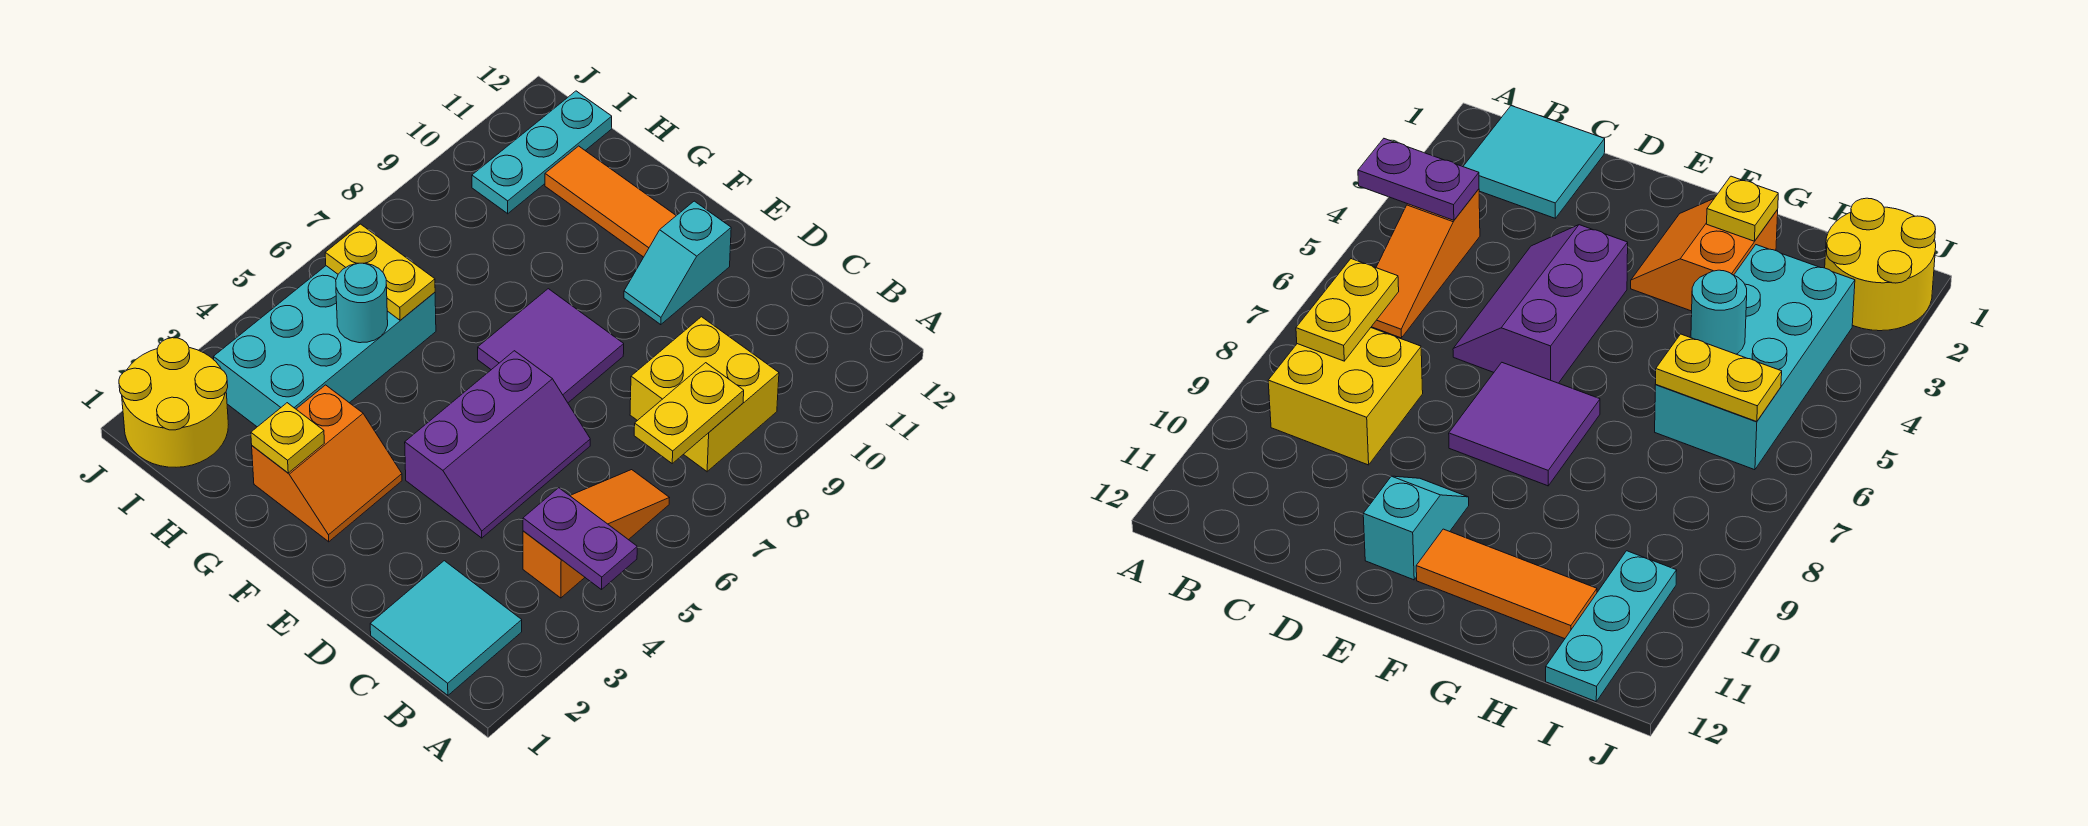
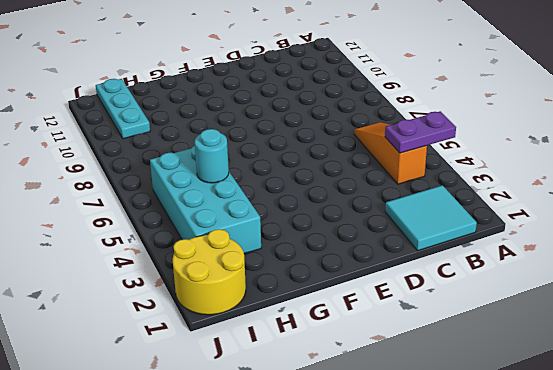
none -> yellow brick B8:C9 level 1
none -> purple slope D4:E6 level 1 top E
none -> purple tile E7:F8 level 1

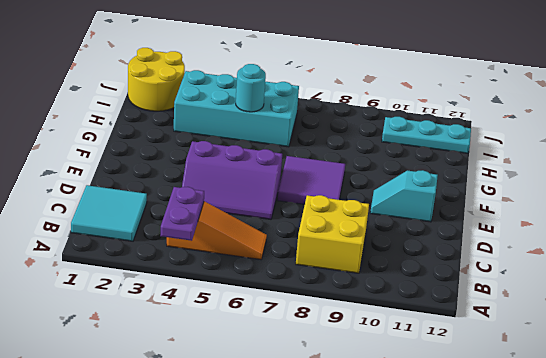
none -> orange slope F2:G3 level 1 top G
none -> orange tile F11:H11 level 1
none -> yellow plate B7:B8 level 2

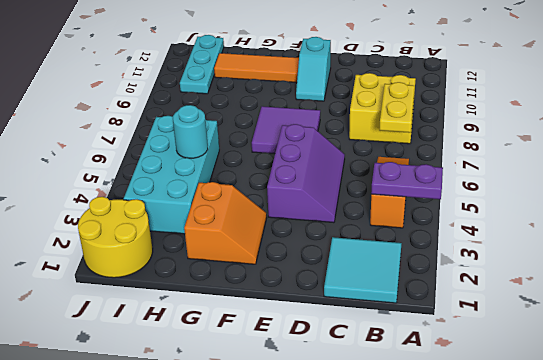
none -> yellow plate G2 level 2
none -> yellow plate H6:I6 level 2

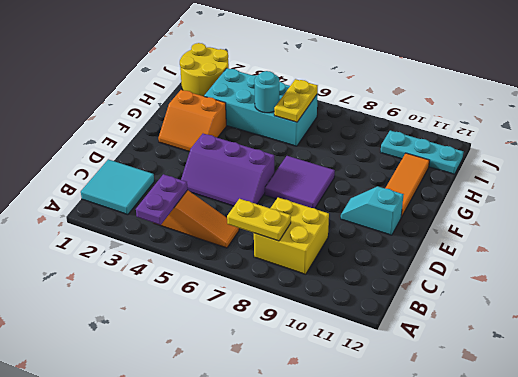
none -> yellow plate G2 level 2

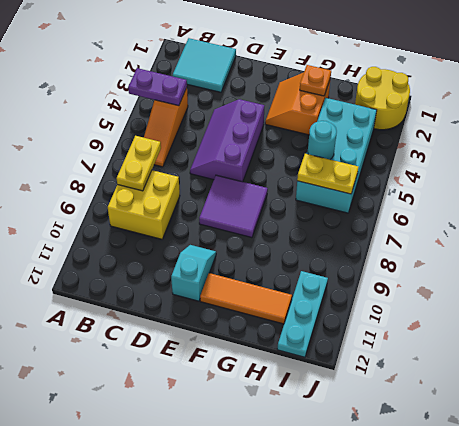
orange plate G2 level 2 -> yellow plate G2 level 2

